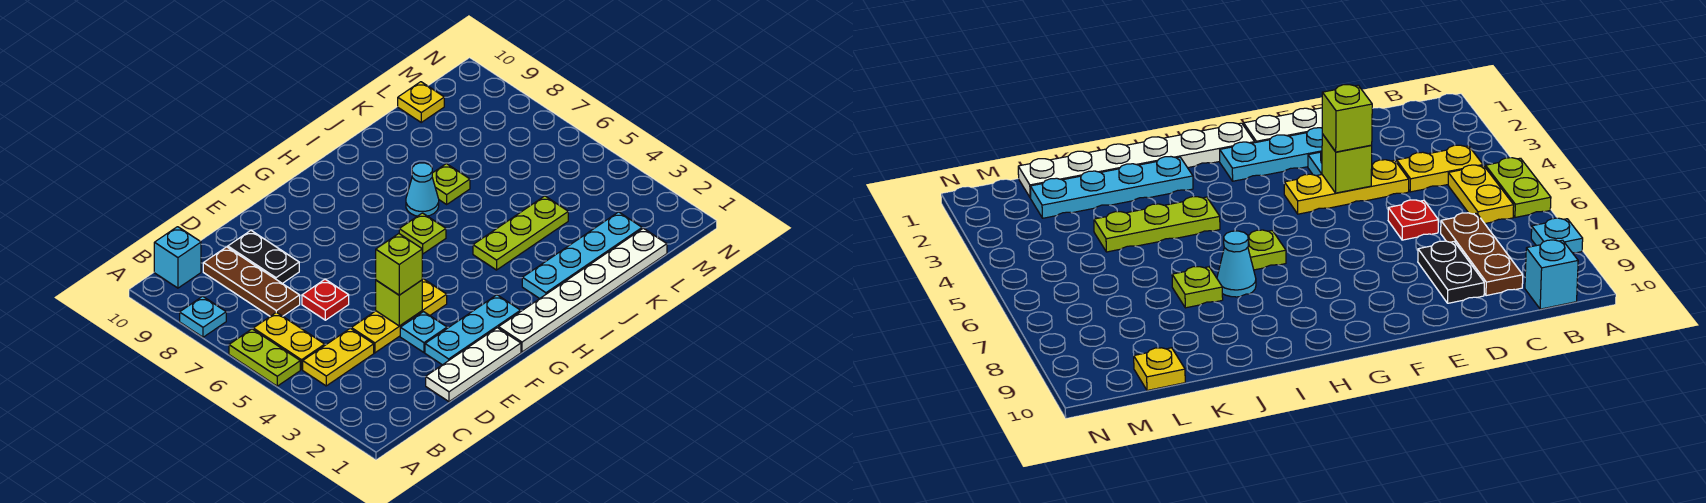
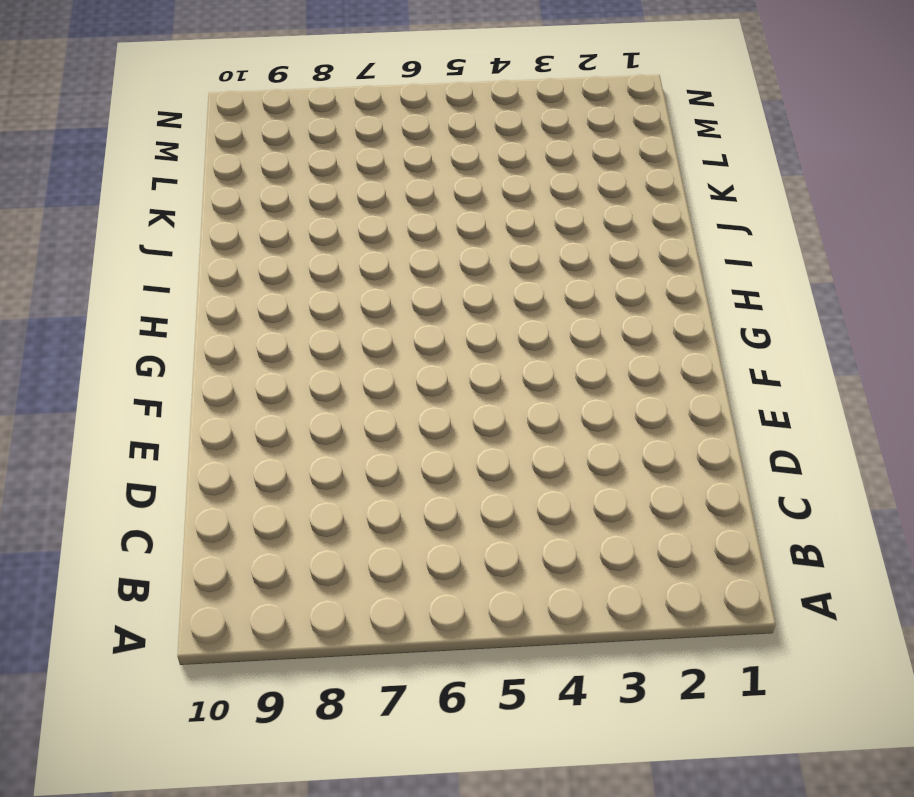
none -> lime plate A5:A6 level 1
none -> cyan plate A8 level 1
none -> yellow plate B4:C4 level 1

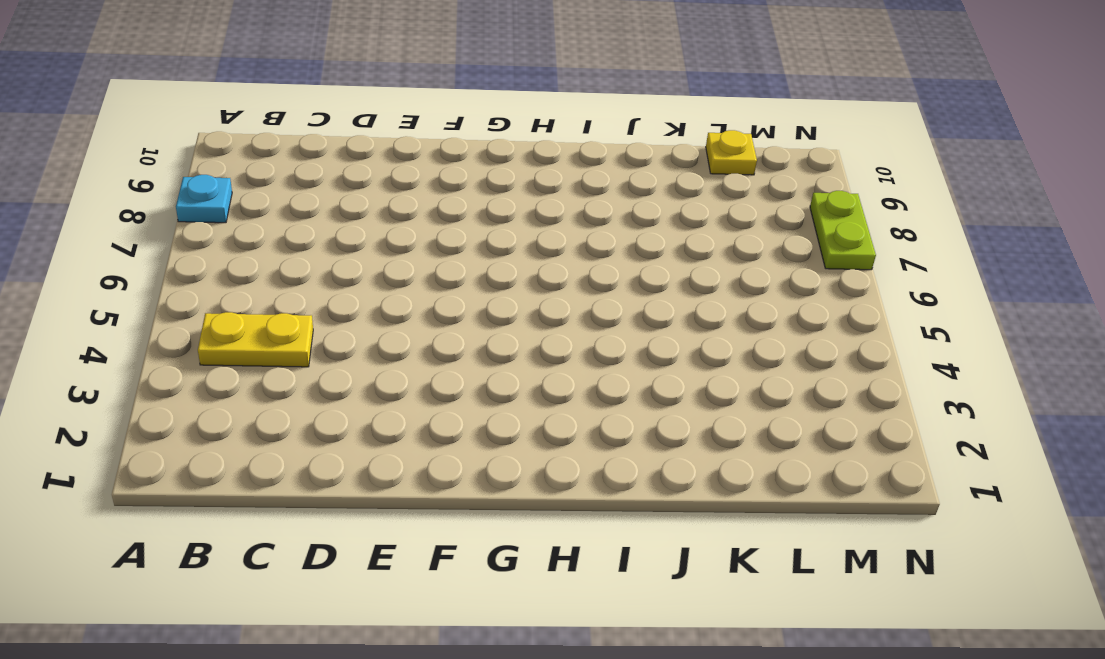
lime plate N7:N8 level 1 -> lime plate A5:A6 level 1
none -> yellow plate B5:B6 level 1
none -> cyan brick B10 level 1
none -> brown plate C7:C9 level 1

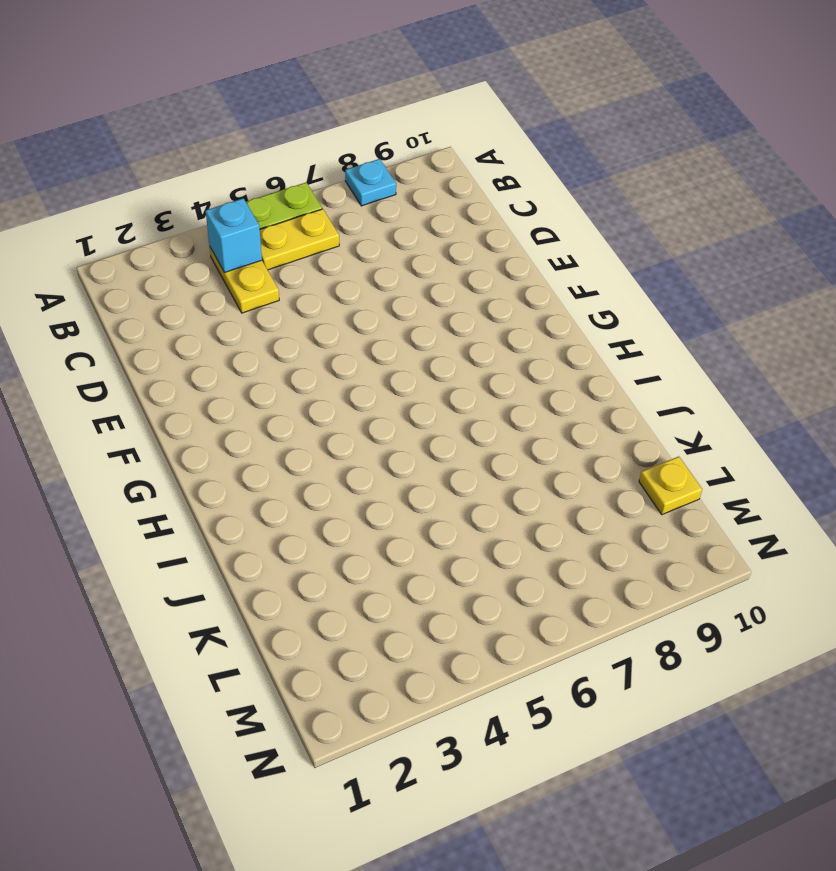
cyan brick B4 level 2 -> cyan brick B10 level 1
none -> brown plate C7:C9 level 1
none -> white plate D1:F1 level 1
none -> yellow plate D4:F4 level 1

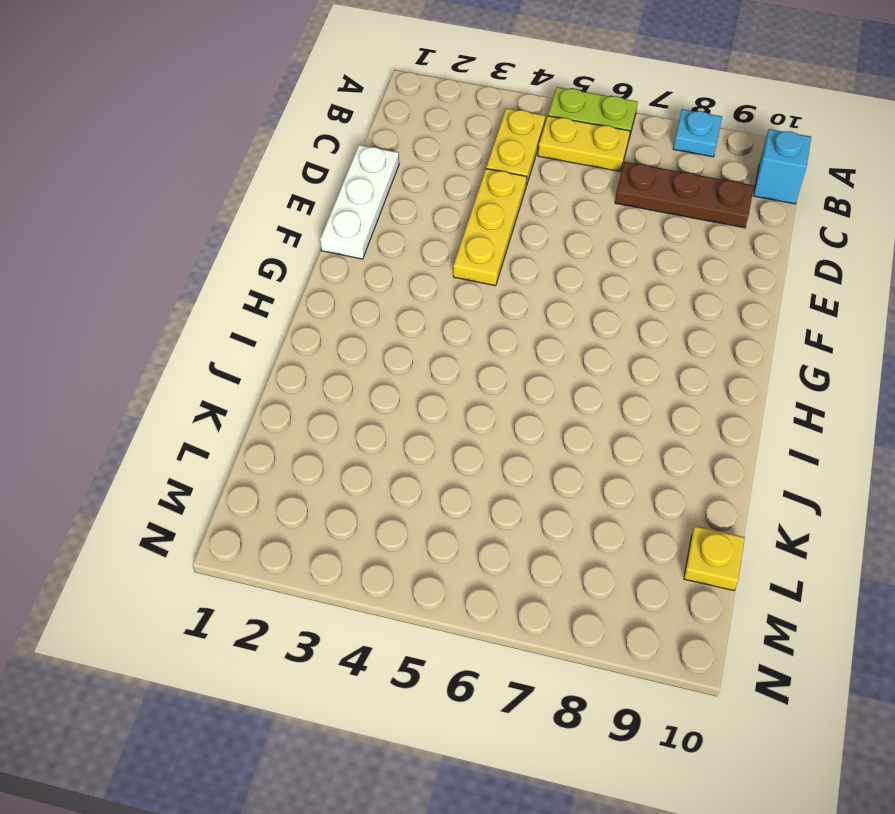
none -> red plate D6 level 1
none -> black plate D8:D9 level 1
none -> cyan plate E2:G2 level 1

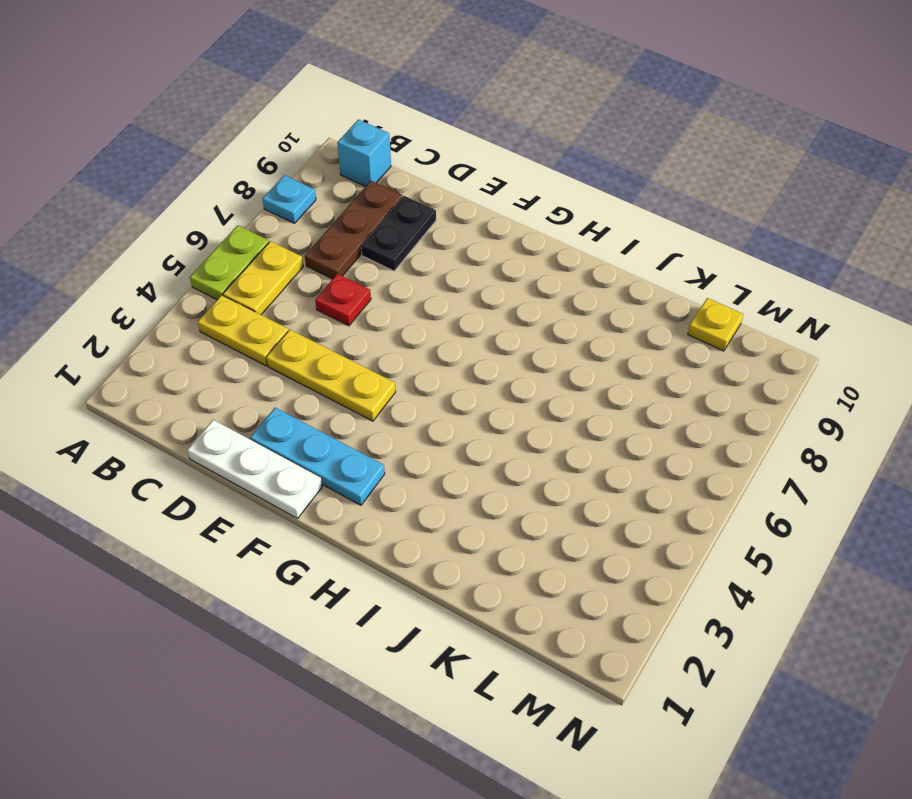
none -> cyan plate E3 level 1
none -> white plate G1:L1 level 1
none -> lime plate H6 level 1

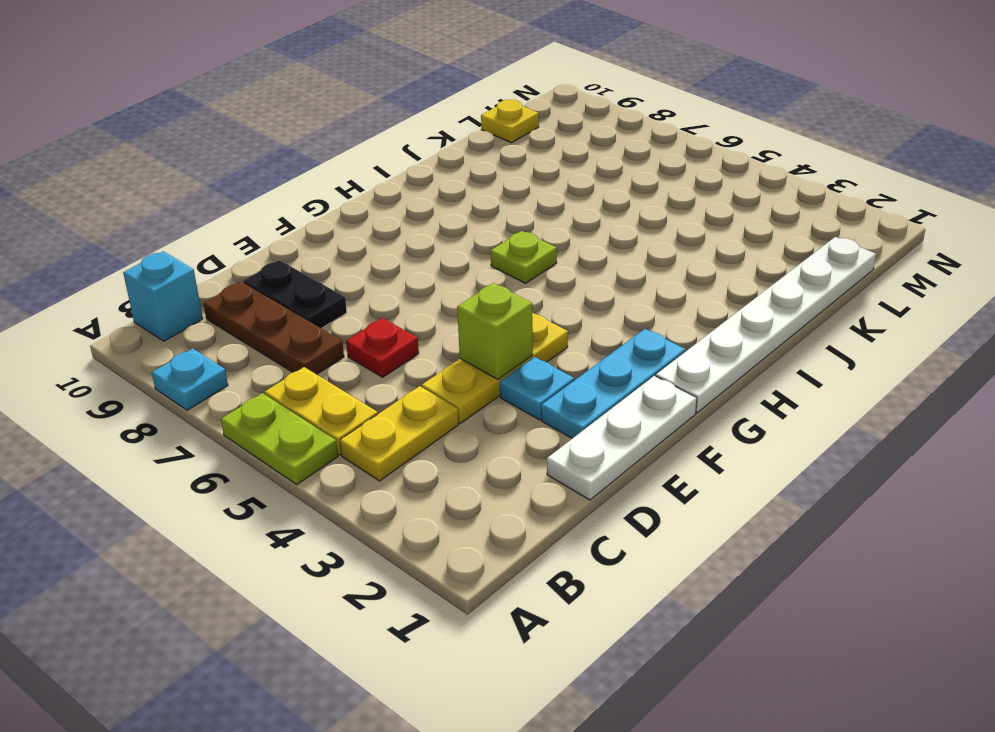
none -> cyan plate I2:L2 level 1
none -> lime plate I4:K4 level 1
none -> cyan cone I7 level 1

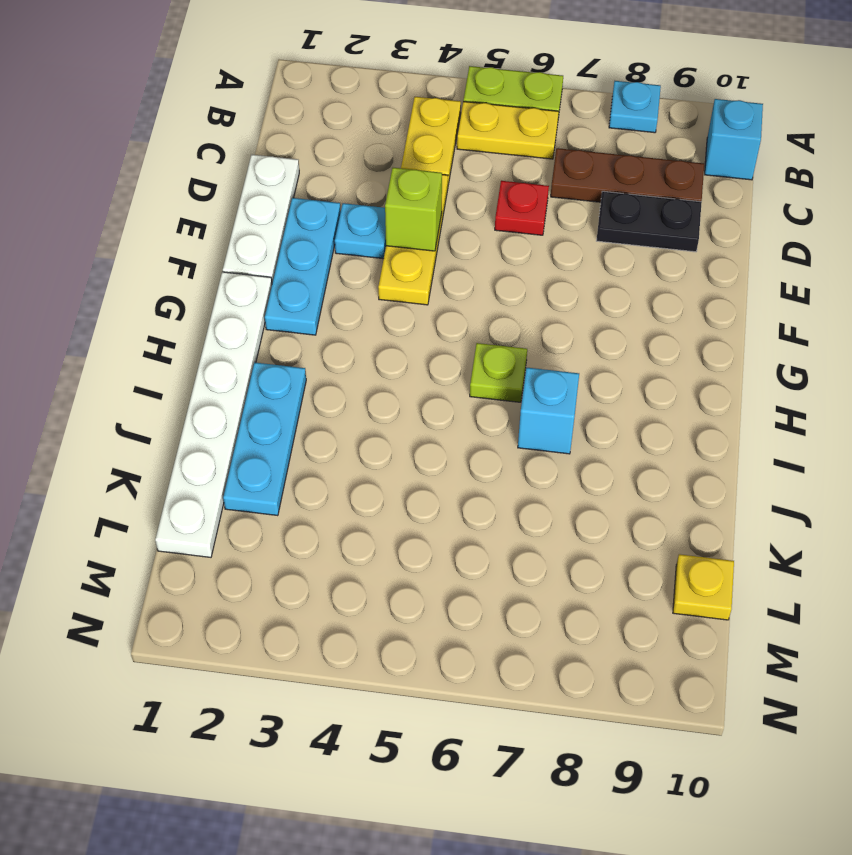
cyan plate I2:K2 level 1 -> cyan plate I2:L2 level 1
cyan brick I7 level 1 -> cyan cone I7 level 1
none -> lime plate I4:K4 level 1
none -> lime plate J7 level 1
none -> lime brick E4 level 3

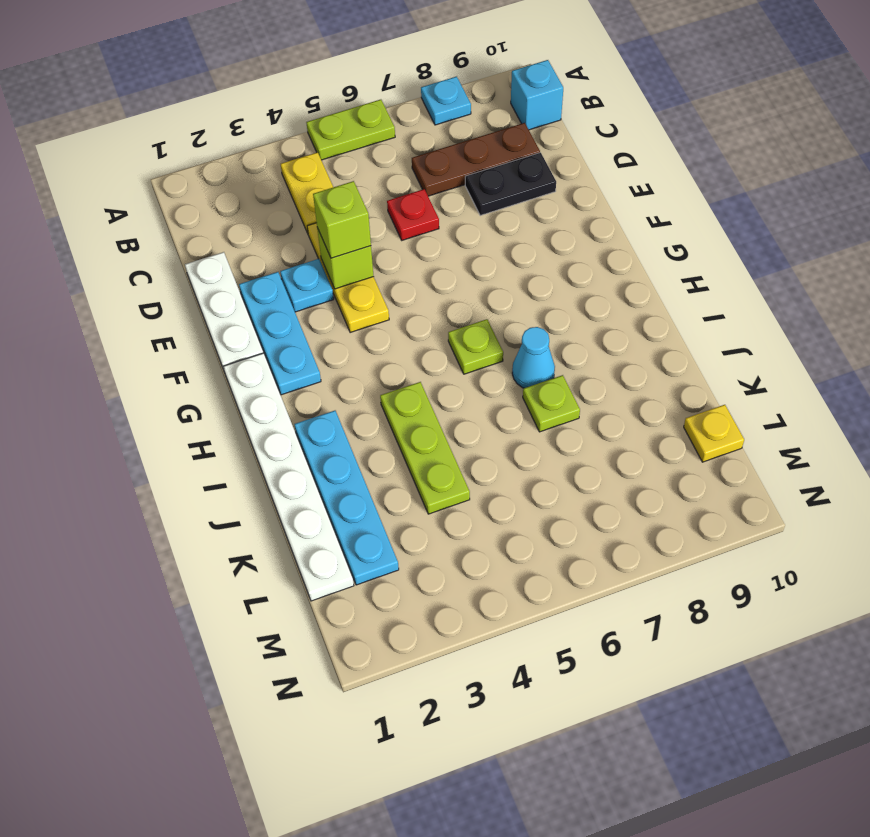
none -> yellow plate B5:B6 level 1

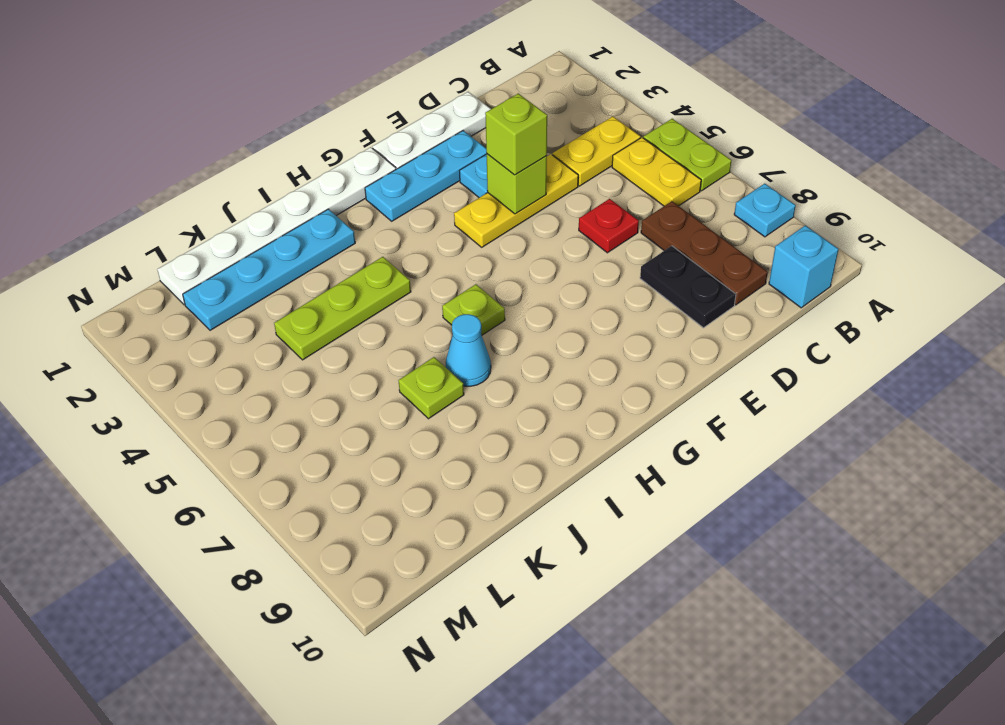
none -> yellow plate L10 level 1

